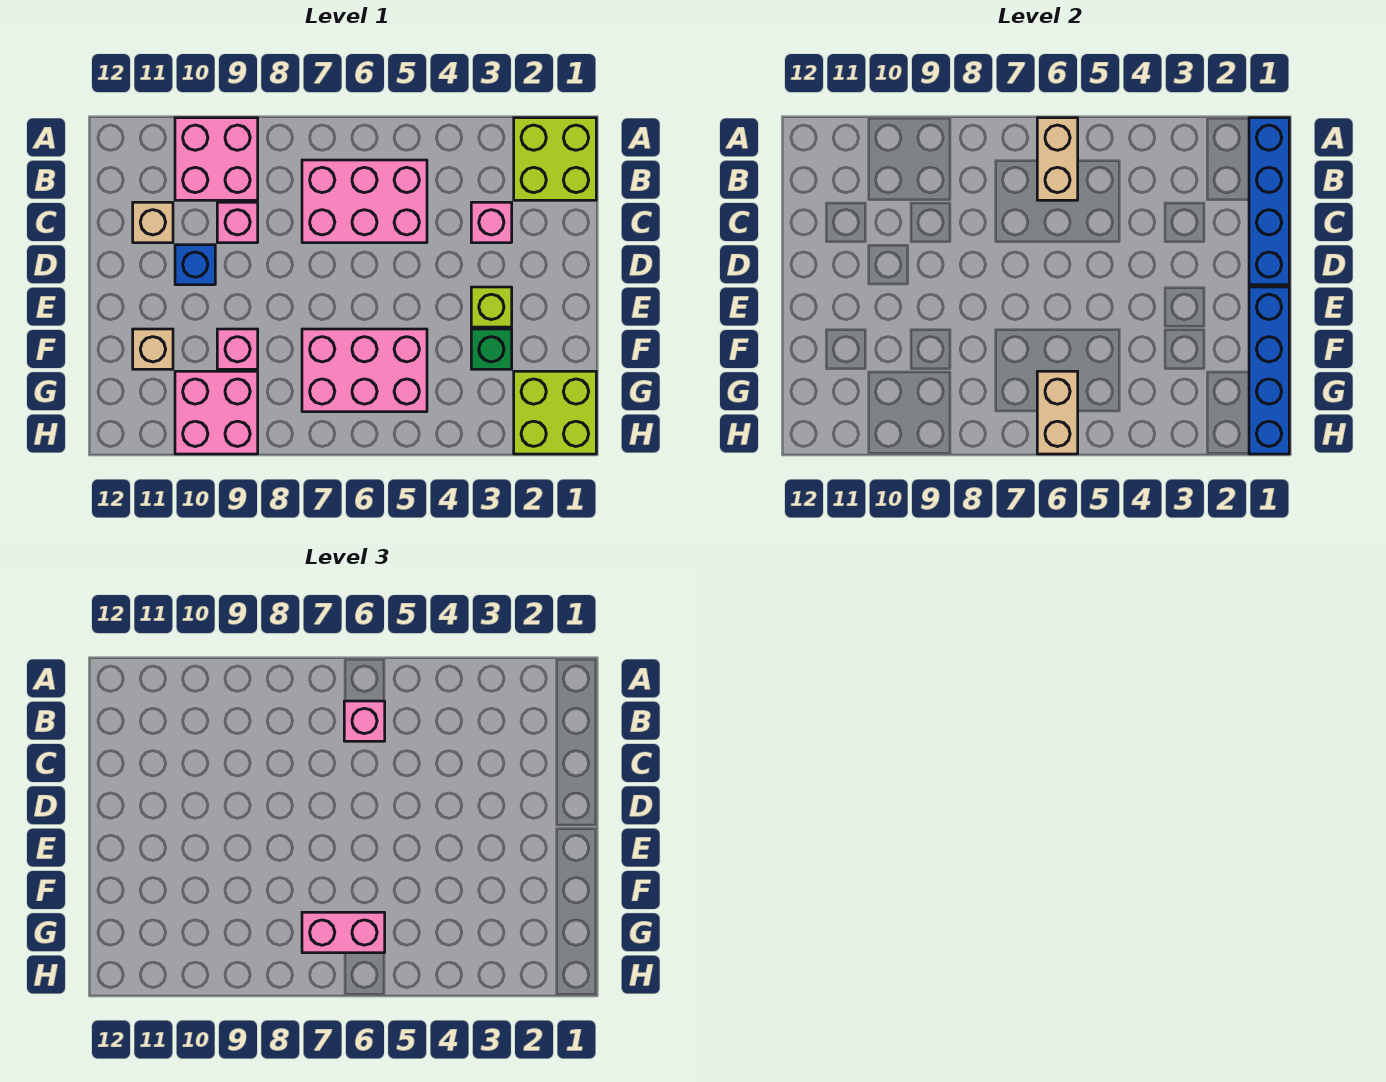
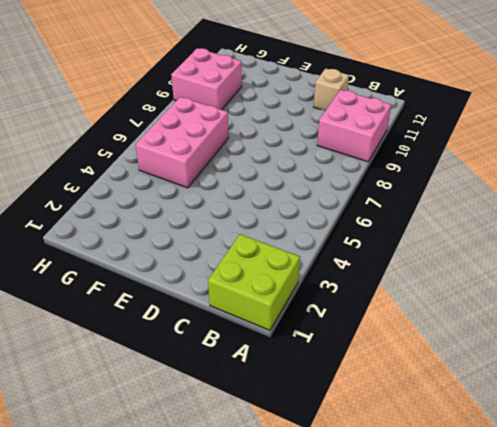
none -> pink brick B5:C7 level 1
none -> pink brick C3 level 1
none -> pink brick C9 level 1

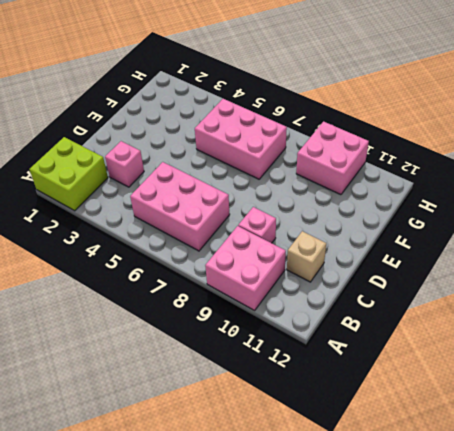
none -> blue brick D10 level 1
none -> lime brick E3 level 1
none -> green brick F3 level 1

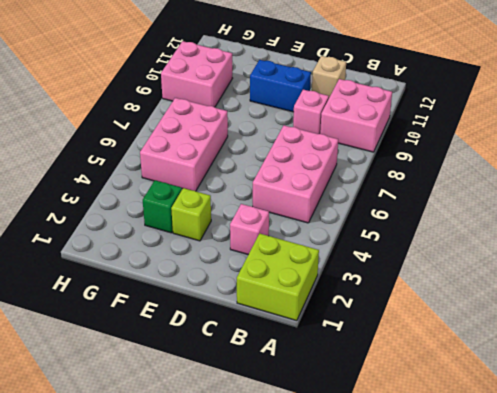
blue brick D10:E10 level 1 -> blue brick D10 level 1
none -> pink brick F9 level 1
none -> tan brick F11 level 1
none -> lime brick G1:H2 level 1

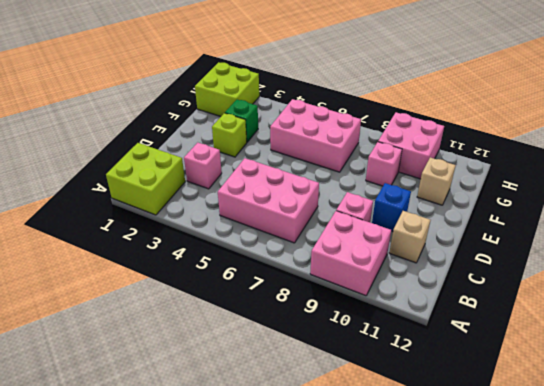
none -> blue brick A1:D1 level 2
none -> tan brick A6:B6 level 2
none -> blue brick E1:H1 level 2

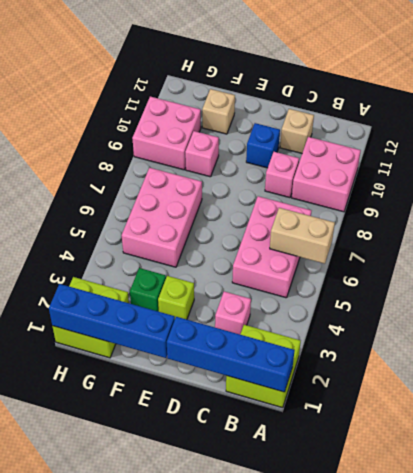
none -> tan brick G6:H6 level 2
none -> pink brick B6 level 3
none -> pink brick G6:G7 level 3

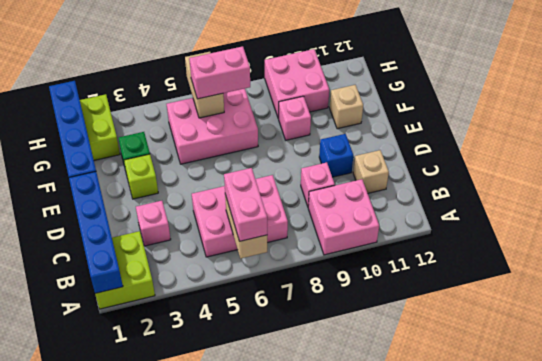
pink brick A6:B6 level 3 -> pink brick B6 level 3

